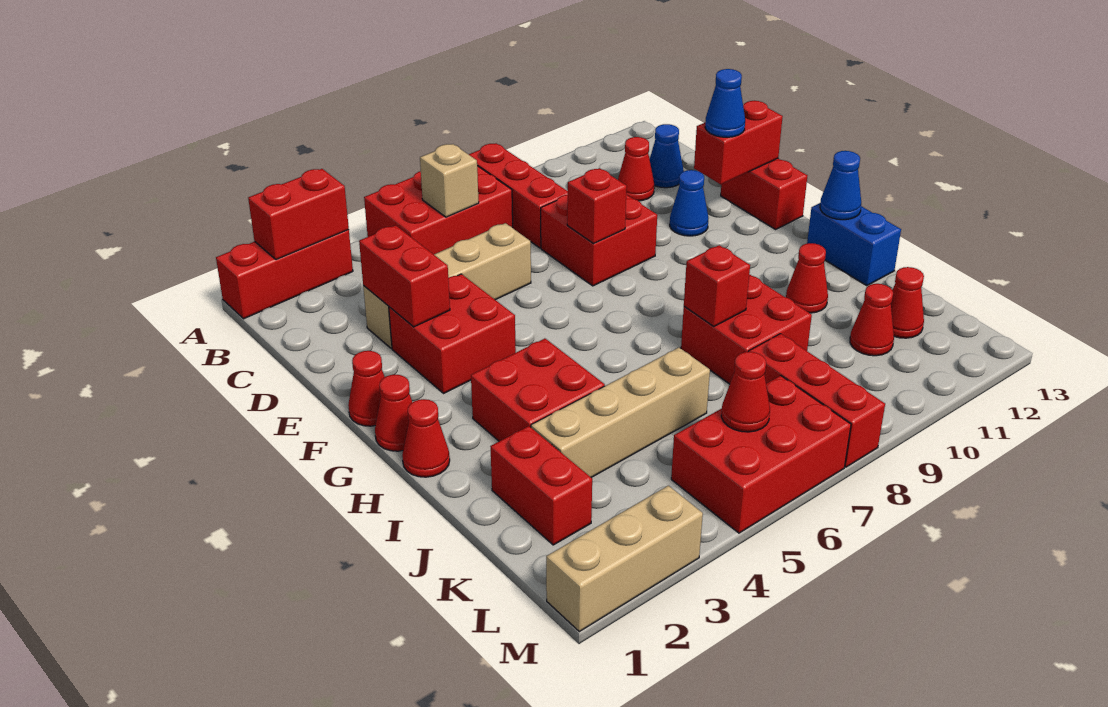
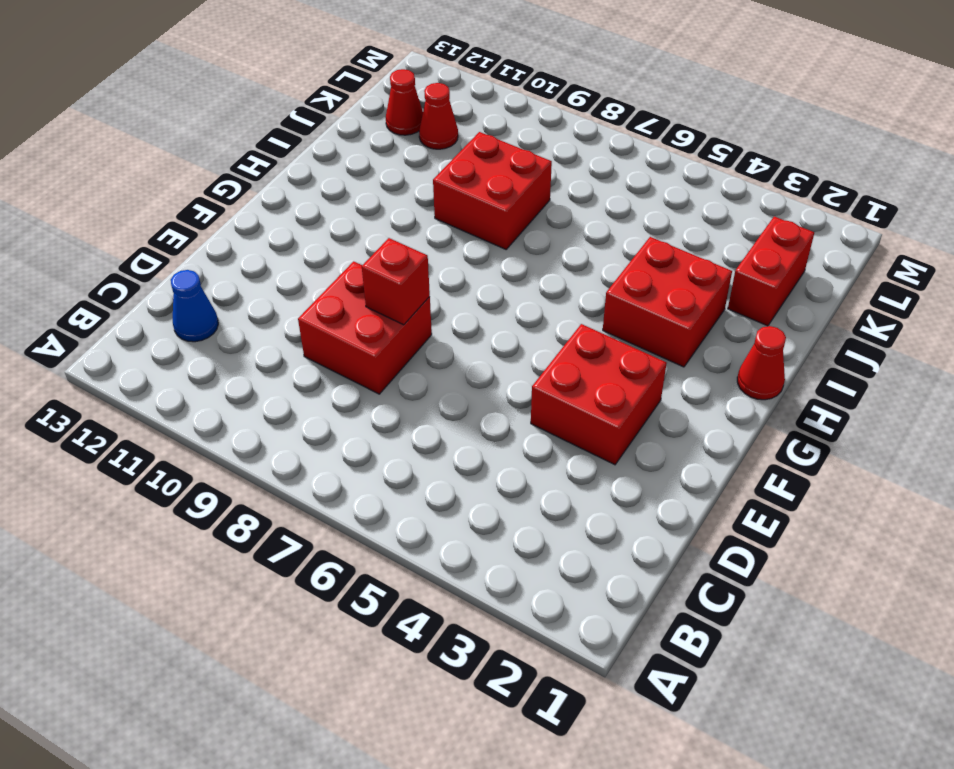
none -> red brick A1:A3 level 1
none -> red brick A5:B7 level 1
none -> red brick A8:C8 level 1
none -> red cone C11 level 1

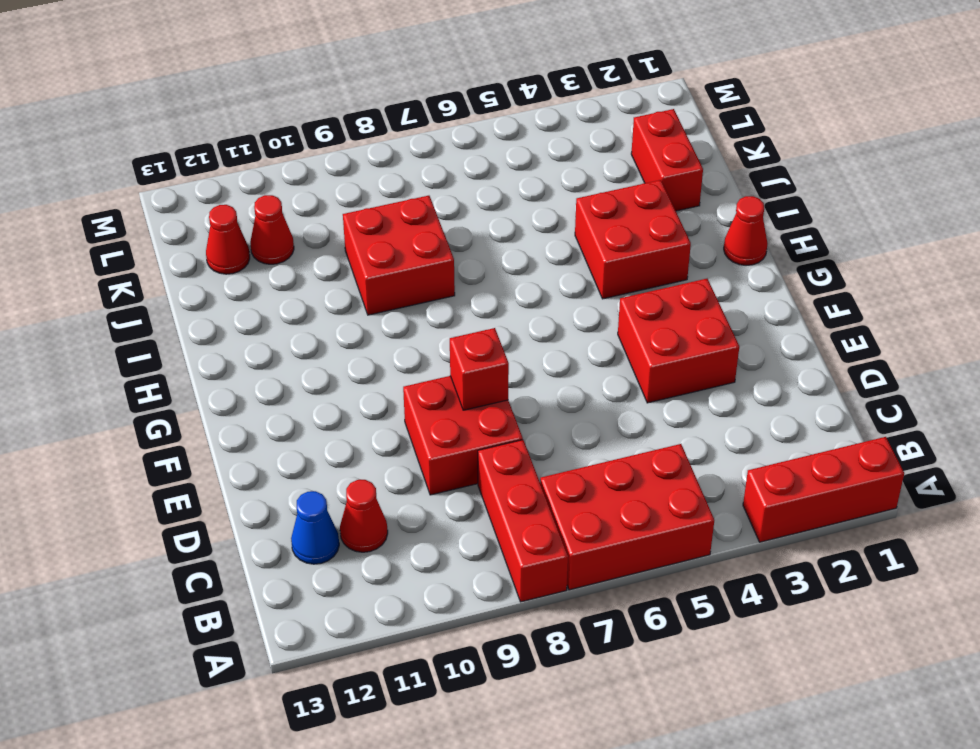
none -> tan brick D3:D6 level 1
none -> blue cone E11 level 1
none -> red brick E13:F13 level 1
none -> red cone F1 level 1

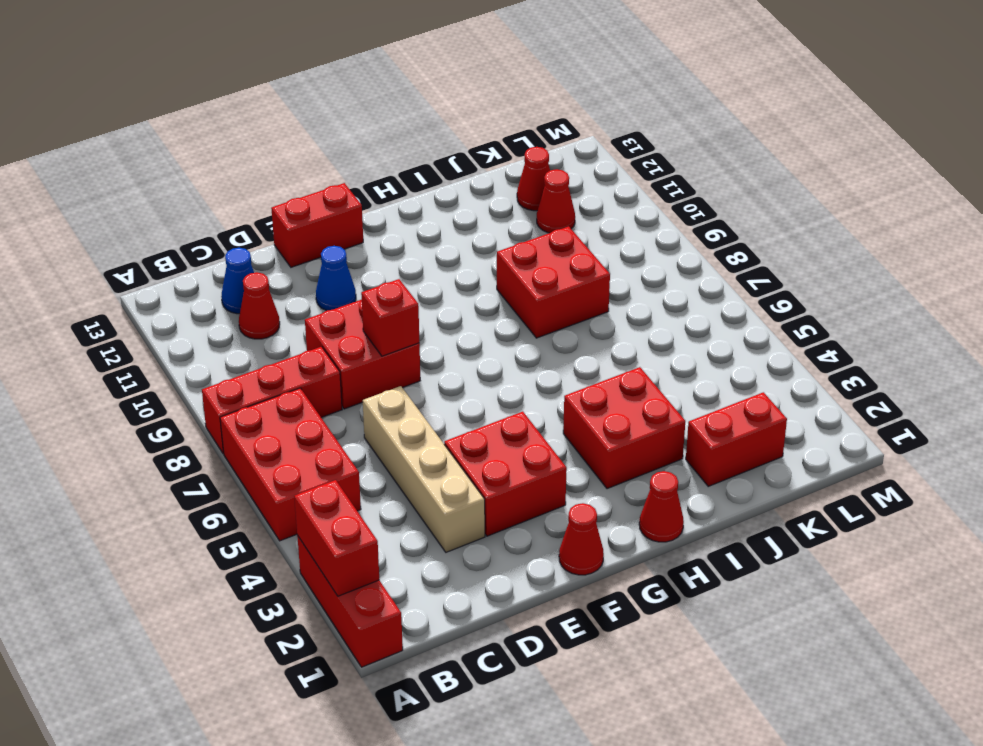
none -> red cone G1 level 1
none -> blue brick H13:I13 level 1
none -> red cone I11 level 1
none -> tan brick J3:J6 level 1

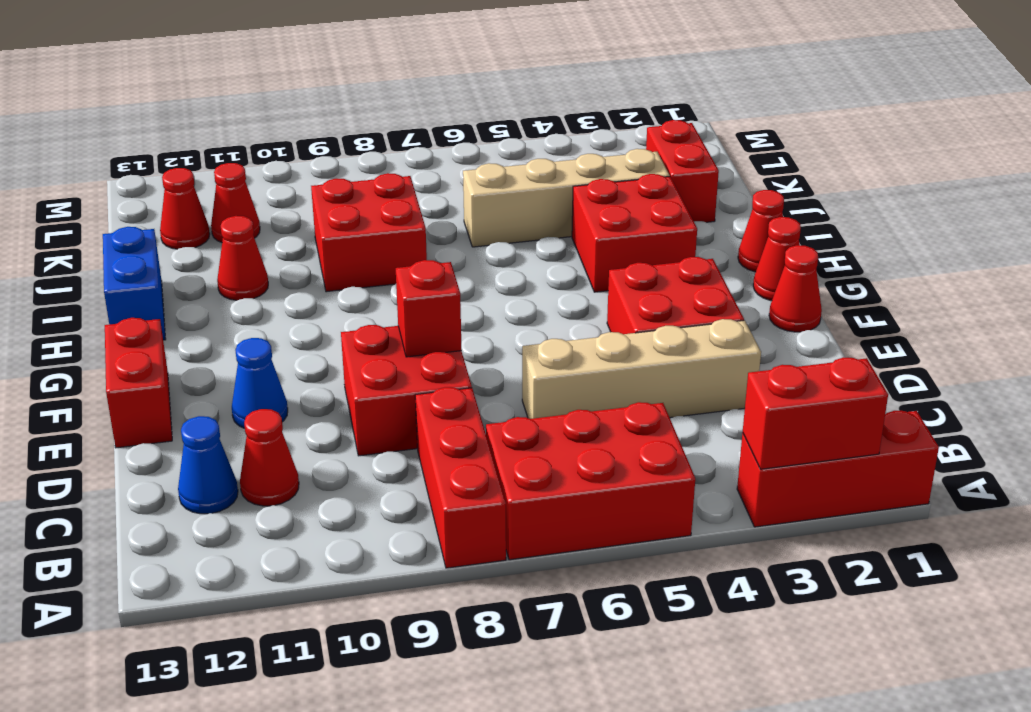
none -> red brick K8:M8 level 1
none -> red brick L5:M7 level 1
none -> tan brick M1:M3 level 1
none -> tan brick B6 level 2

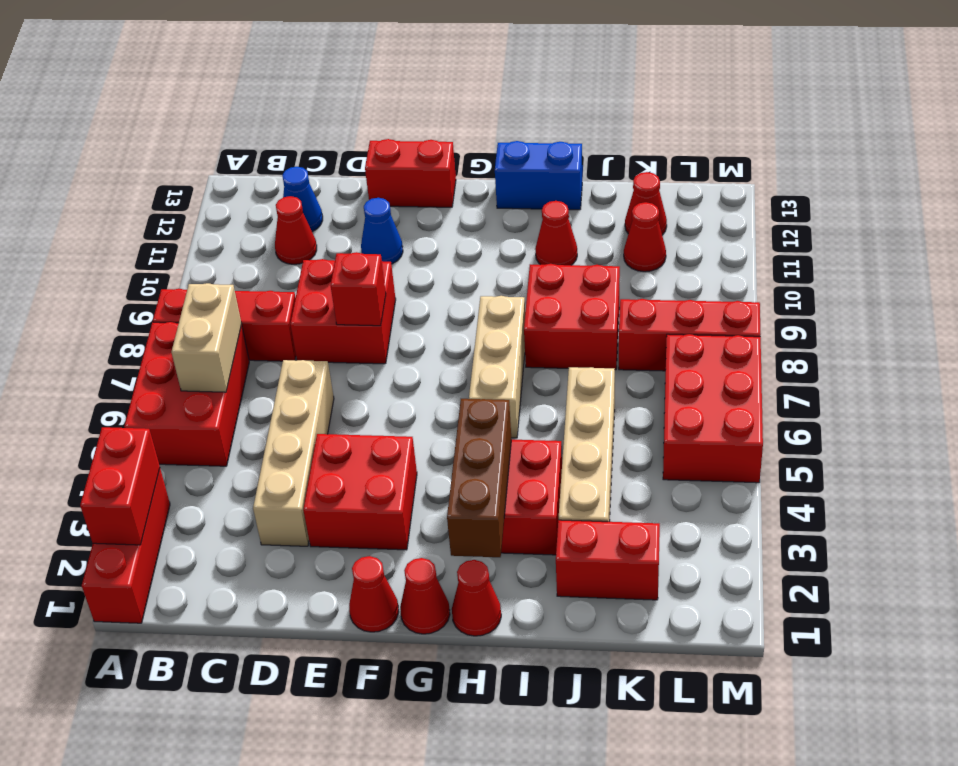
tan brick B6:B7 level 2 -> tan brick B6 level 2
brown brick H2:H4 level 2 -> none
tan brick H6:H8 level 1 -> tan brick M1:M3 level 1
none -> red brick D3:E3 level 2
none -> red brick E12:E13 level 2
none -> blue cone H13 level 2
none -> red brick I8 level 2

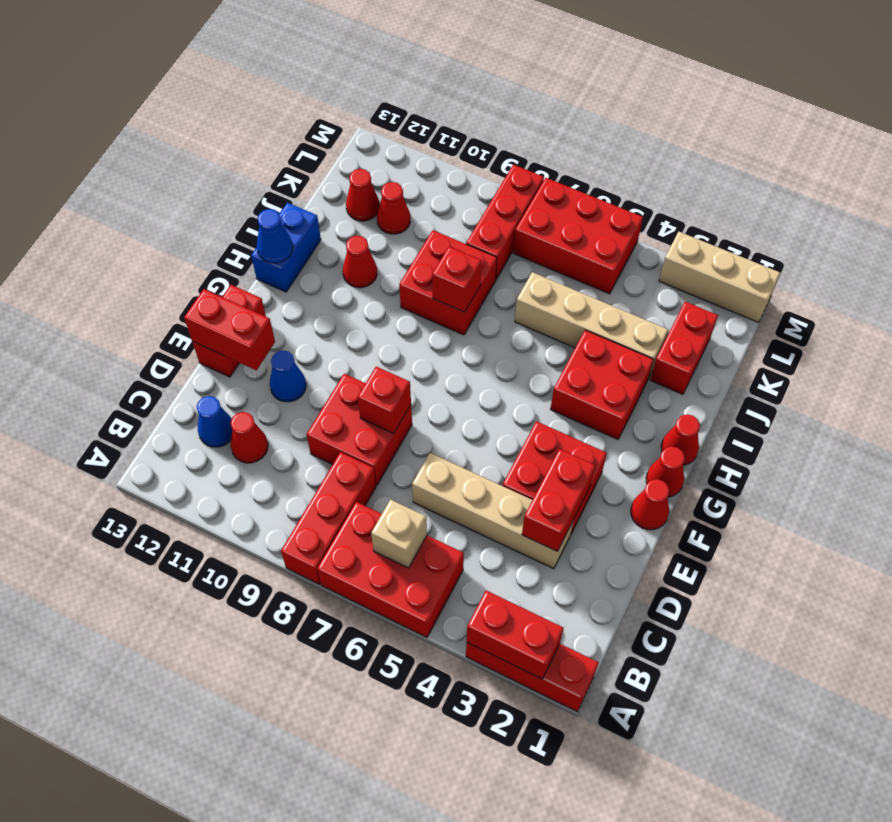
none -> red cone L6 level 2
none -> blue cone E12 level 3

